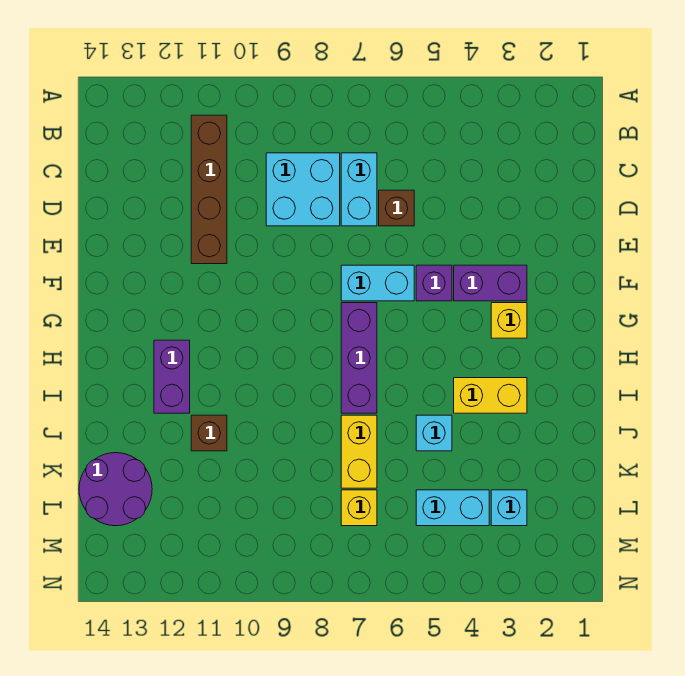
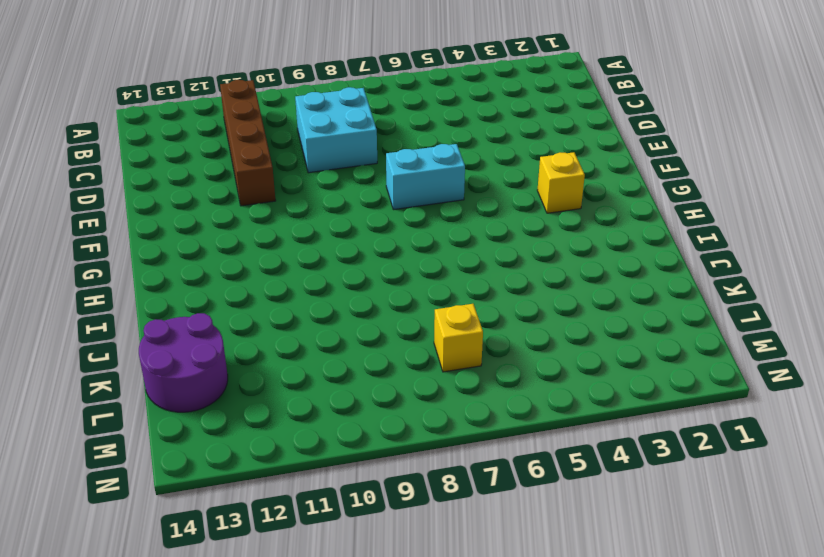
none -> cyan brick C7:D7 level 1
none -> brown brick D6 level 1
none -> purple brick F3:F4 level 1

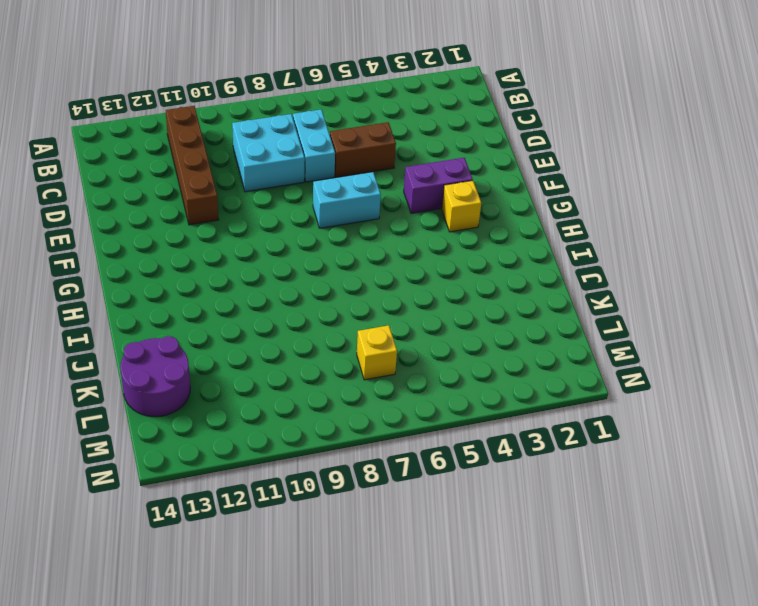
brown brick D5:D6 level 1 -> brown brick D6 level 1
none -> purple brick F5 level 1
none -> purple brick G7:I7 level 1
none -> purple brick H12:I12 level 1

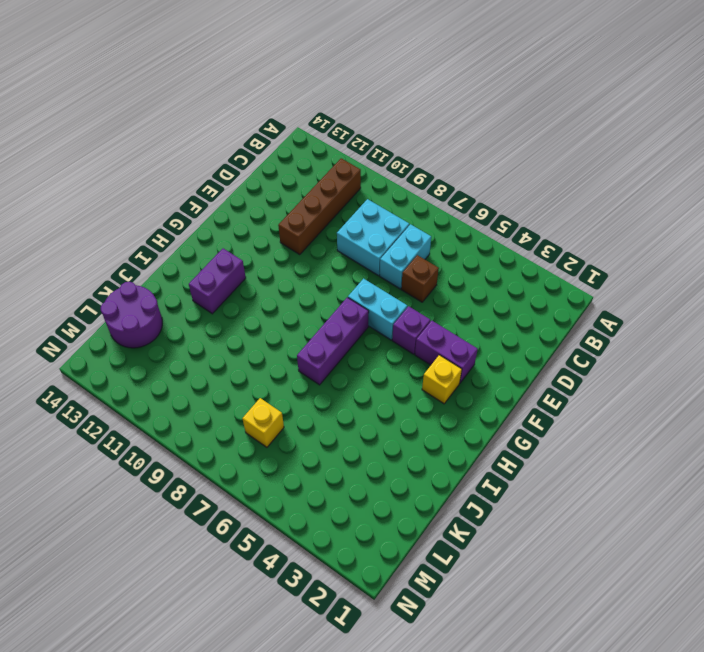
none -> yellow brick I3:I4 level 1
none -> cyan brick J5 level 1
none -> yellow brick J7:K7 level 1

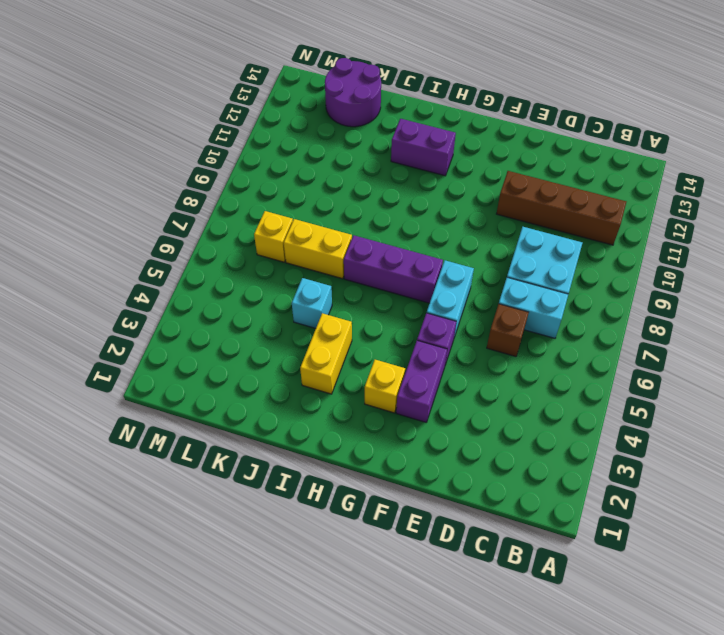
none -> brown brick J11 level 1
none -> cyan brick L3 level 1
none -> cyan brick L4:L5 level 1

